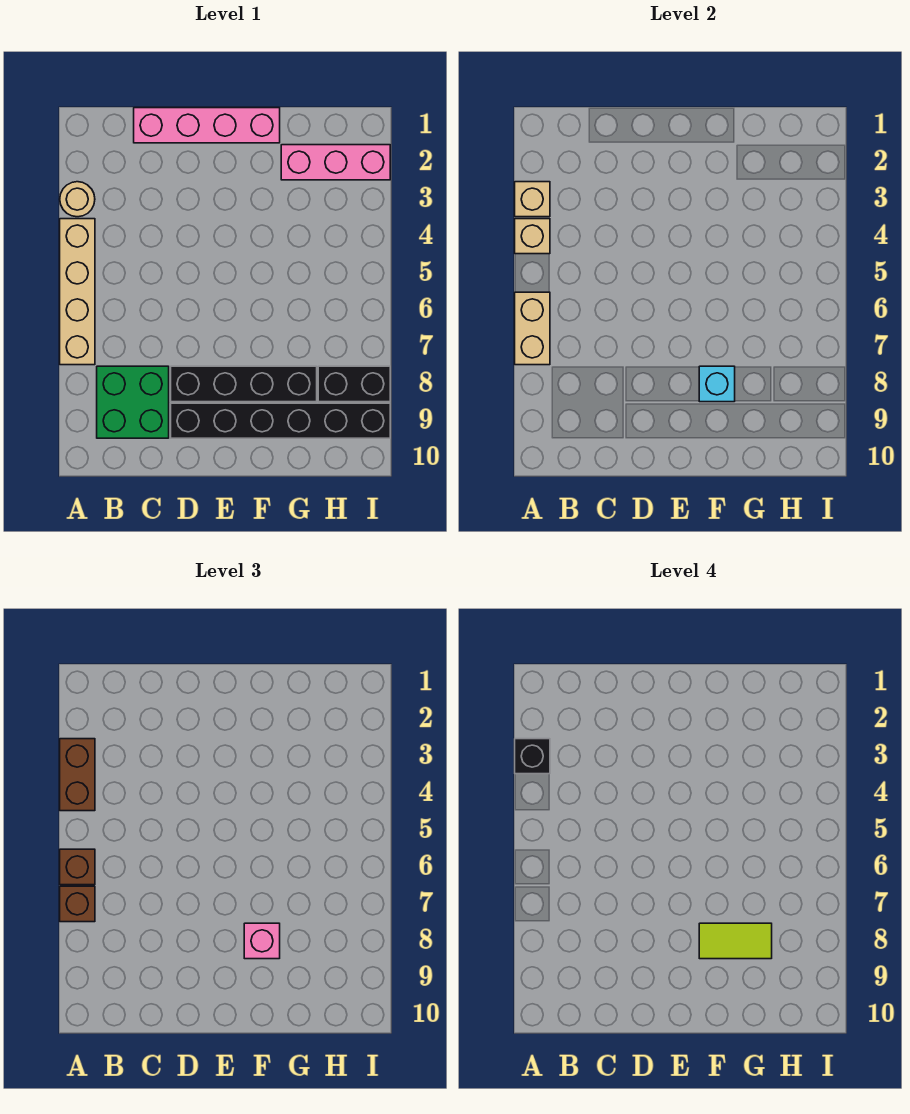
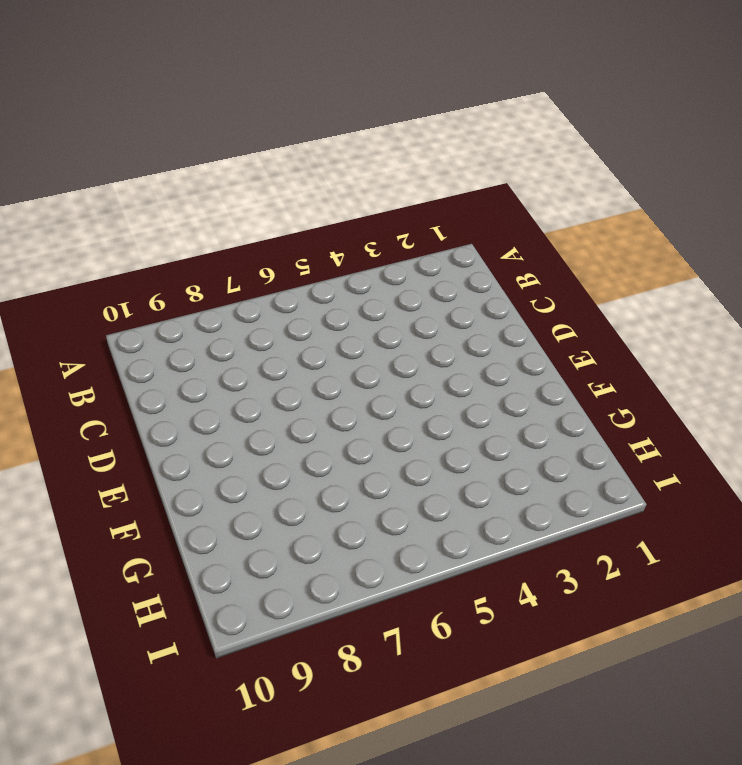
none -> tan round brick A3 level 1
none -> tan brick A4:A7 level 1
none -> green brick B8:C9 level 1

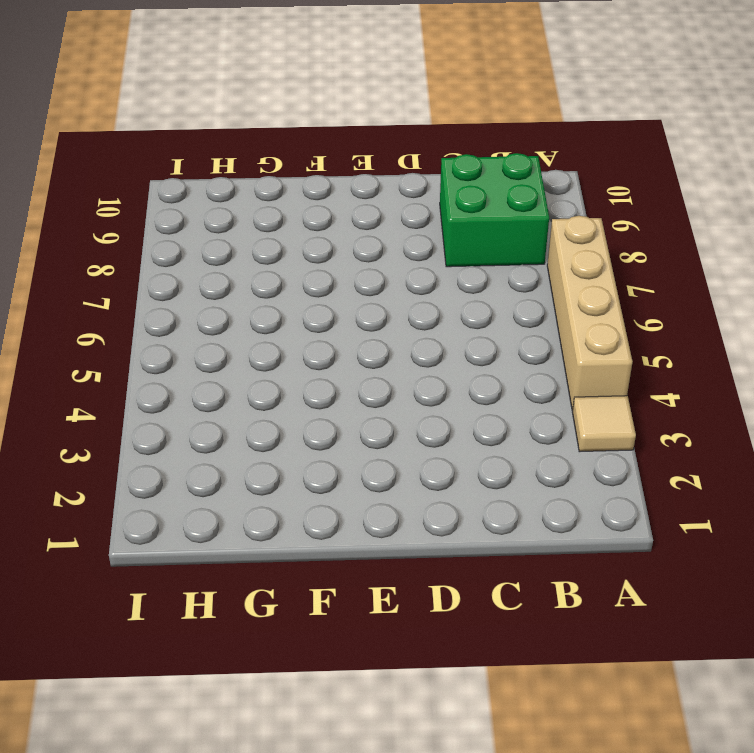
tan tile A3 level 1 -> tan round brick A3 level 1
none -> pink brick C1:F1 level 1
none -> black brick D8:G8 level 1
none -> black brick D9:I9 level 1

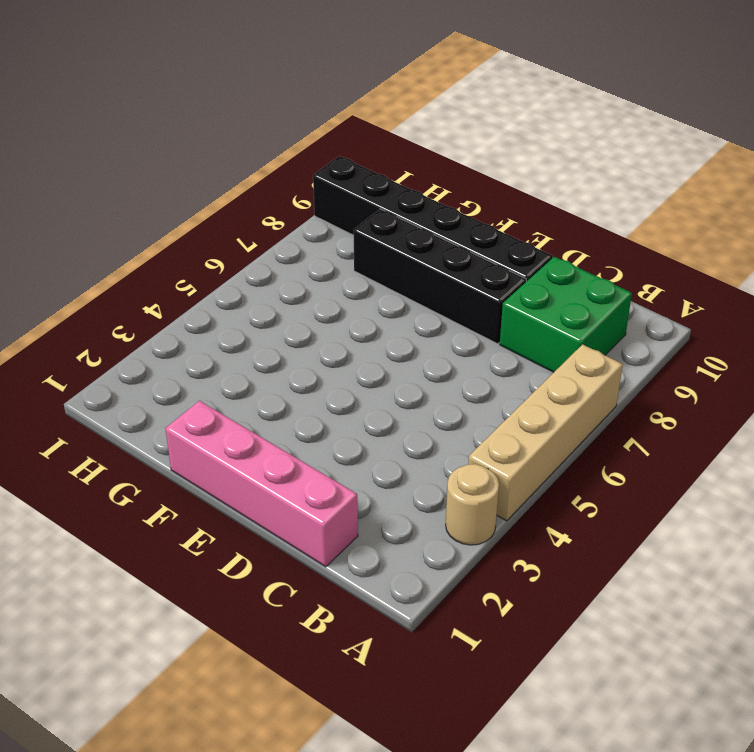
none -> pink brick G2:I2 level 1
none -> black brick H8:I8 level 1
none -> tan brick A3 level 2

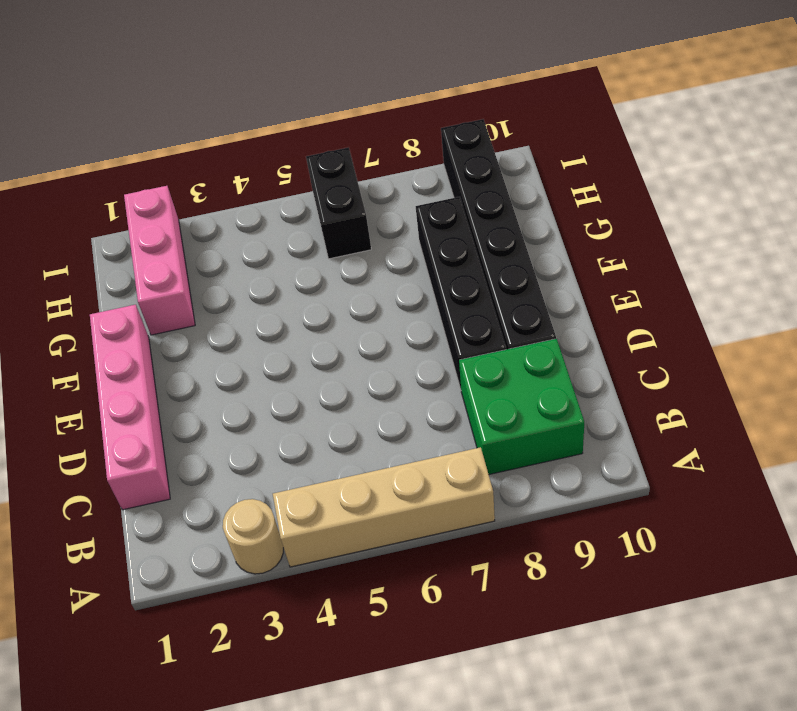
black brick H6:I6 level 1 -> black brick H8:I8 level 1
none -> tan brick A3 level 2
none -> tan brick A4 level 2
none -> tan brick A6:A7 level 2

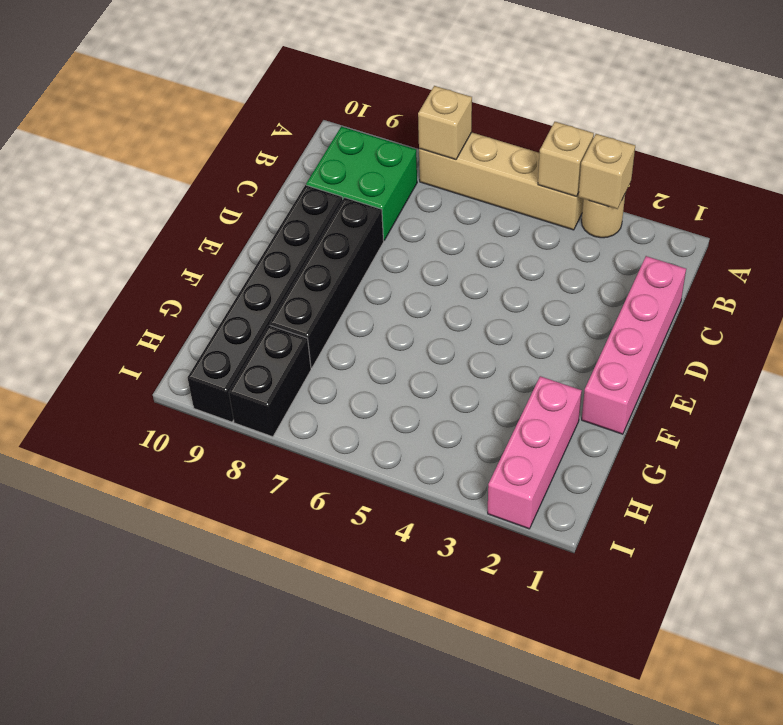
tan brick A7 level 2 -> tan brick A6:A7 level 2
none -> cyan brick F8 level 2
none -> brown brick A3:A4 level 3
none -> brown brick A6 level 3

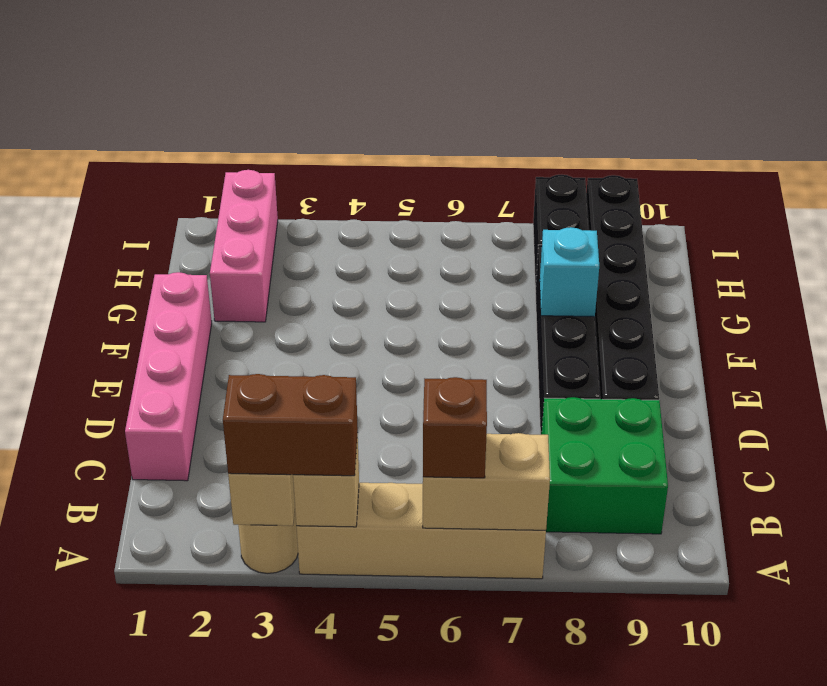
none -> brown brick A7 level 3
none -> pink brick F8 level 3
none -> black brick A3 level 4

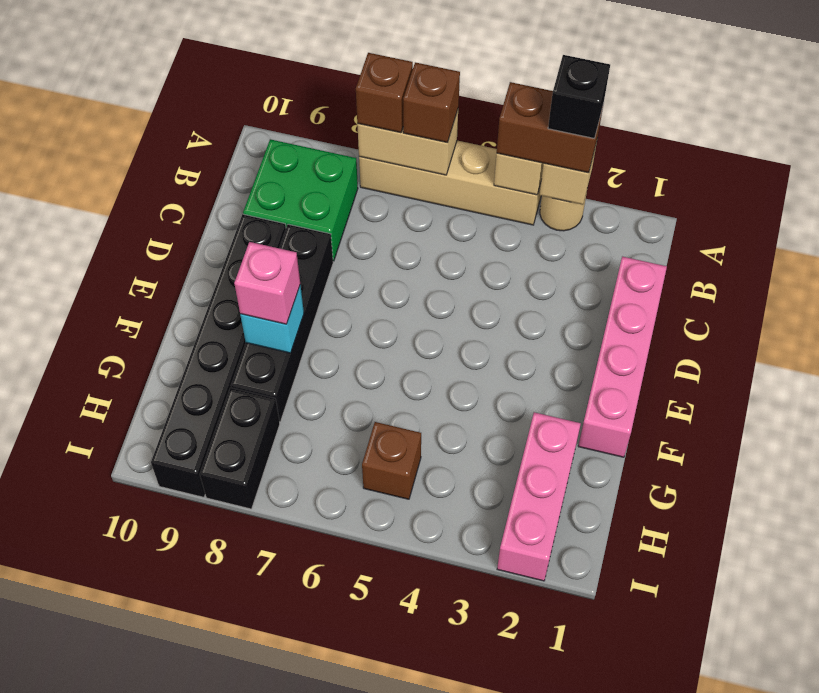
brown brick H5 level 1 -> none
none -> lime tile F8:G8 level 4

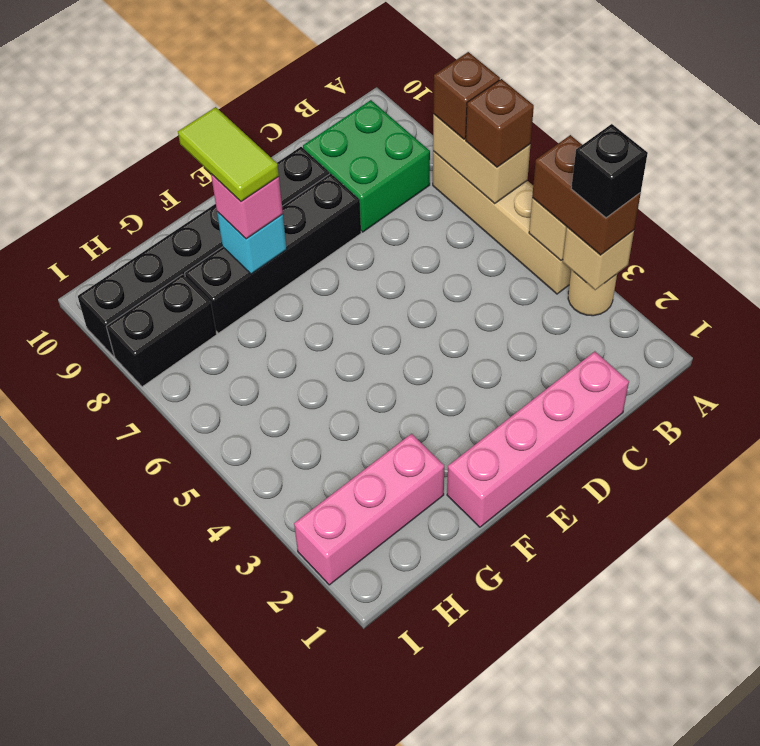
lime tile F8:F9 level 4 -> lime tile F8:G8 level 4

